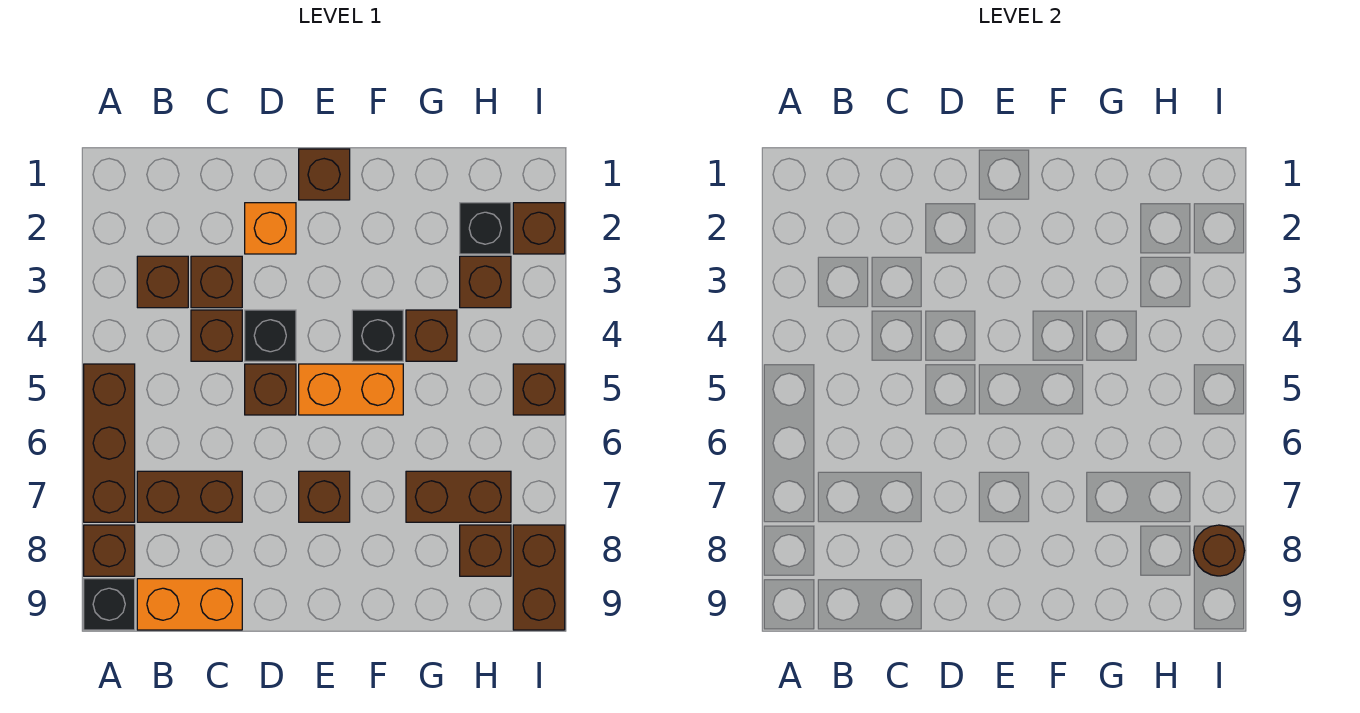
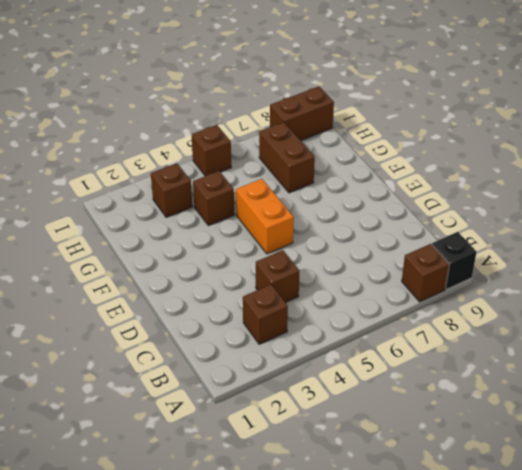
none -> brown brick A5:A7 level 1
none -> brown brick B7:C7 level 1
none -> orange brick B9:C9 level 1

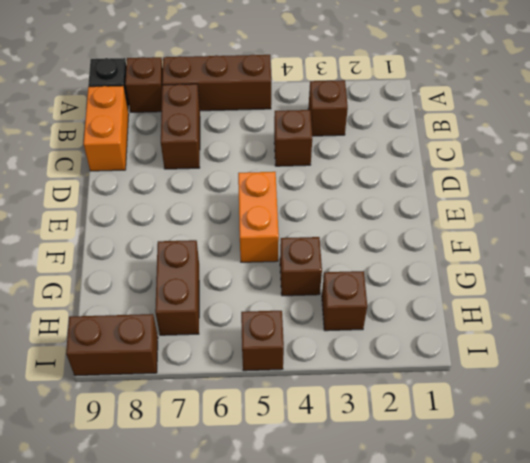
none -> brown brick C3 level 1
none -> orange brick D2 level 1
none -> black brick D4 level 1

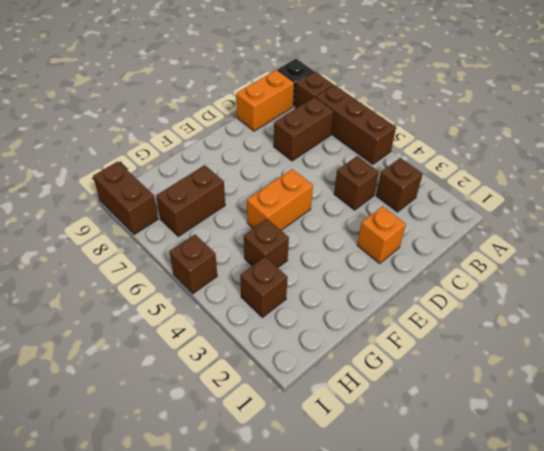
none -> brown brick C3 level 1
none -> black brick D4 level 1
none -> brown brick D5 level 1

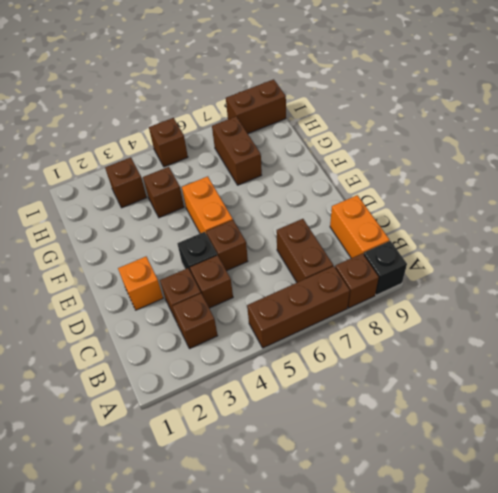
none -> brown brick E1 level 1
none -> brown brick E7 level 1
none -> black brick F4 level 1

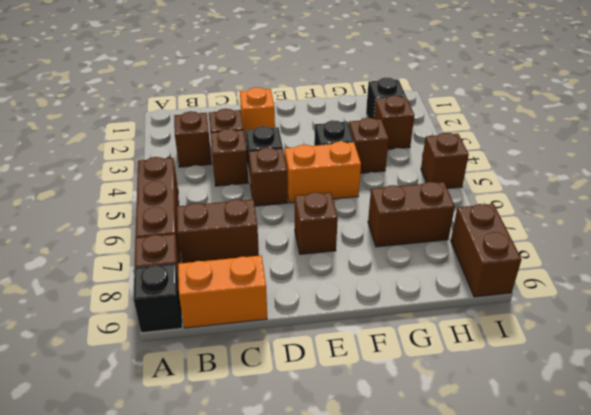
none -> brown brick E1 level 1
none -> brown brick H8 level 1
none -> brown brick I2 level 1

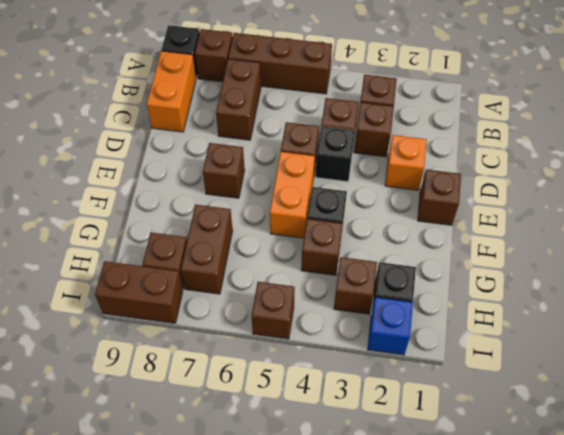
blue brick I2 level 1 -> brown brick I2 level 1
none -> brown round brick I8 level 2

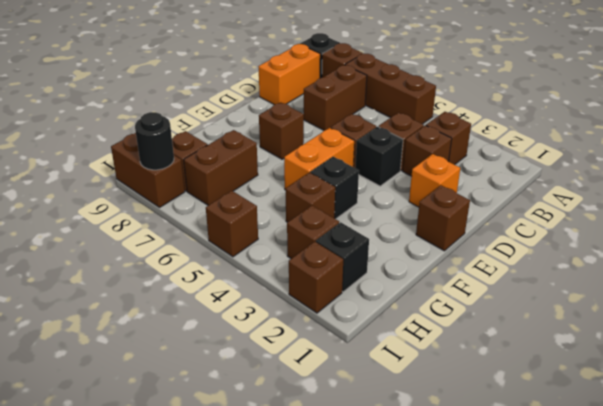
black round brick I8 level 2 -> brown round brick I8 level 2

